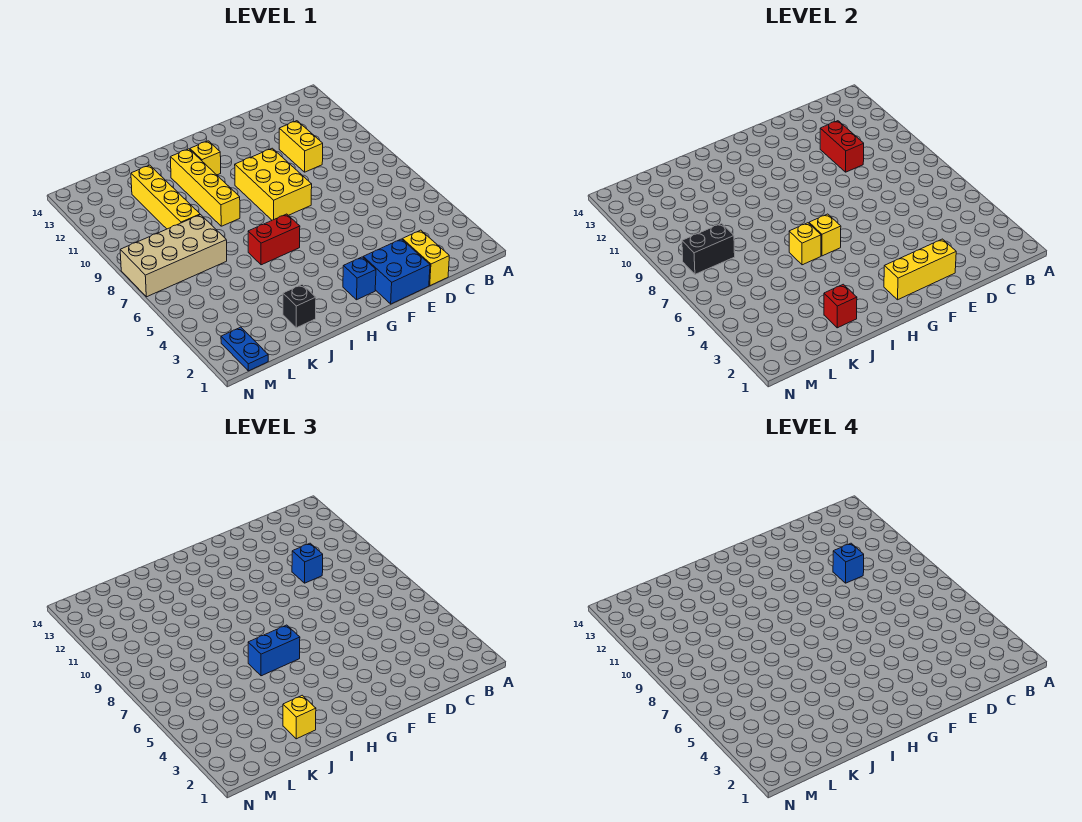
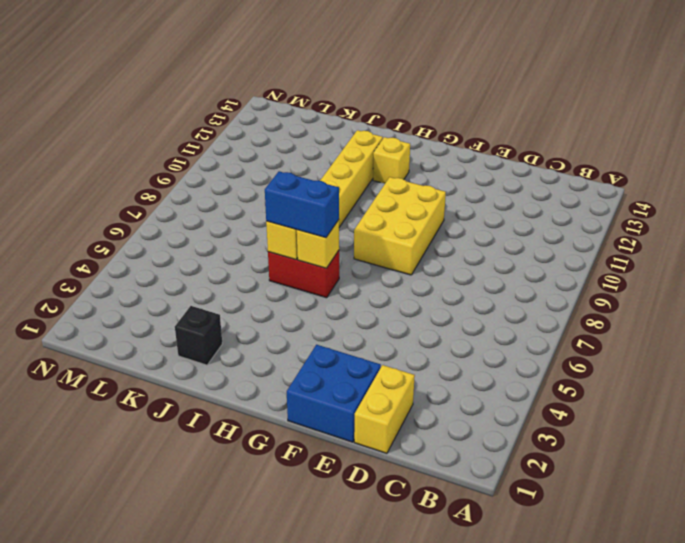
none -> yellow brick D10:D11 level 1
none -> blue brick G2 level 1
none -> tan brick K7:N8 level 1

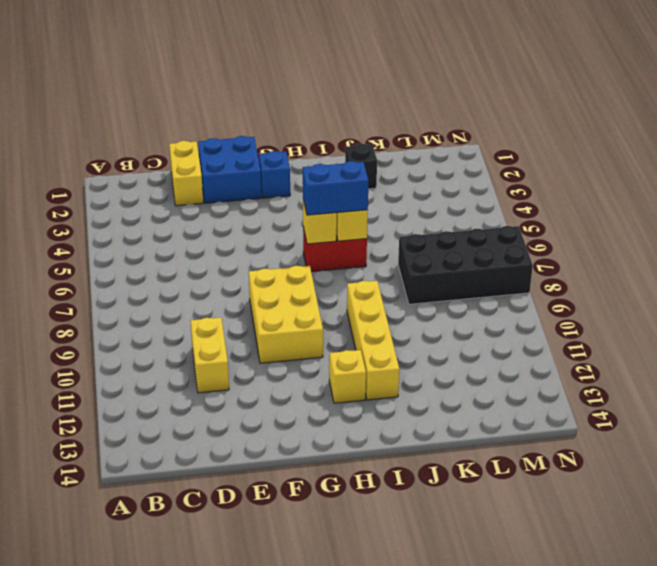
black brick K7:N8 level 1 -> tan brick K7:N8 level 1
none -> yellow brick K9:K12 level 1
none -> blue plate M1:M2 level 1
none -> red brick D10:D11 level 2

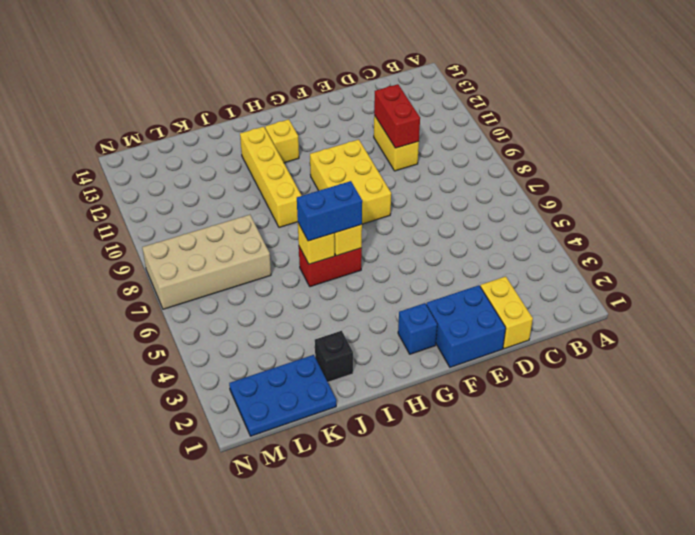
blue plate K1:M2 level 1 -> blue plate M1:M2 level 1
none -> yellow brick K9:K12 level 1
none -> yellow brick E2:G2 level 2
none -> red brick J2 level 2

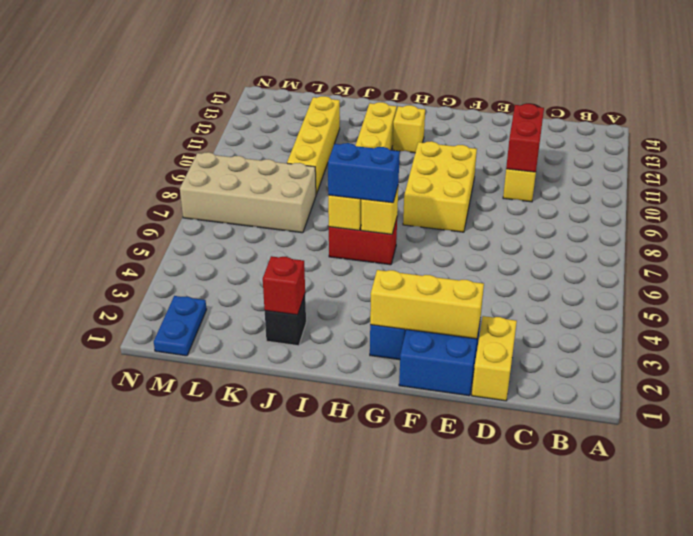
none -> black brick L8:M8 level 2
none -> blue brick D10 level 3
none -> yellow brick J2 level 3

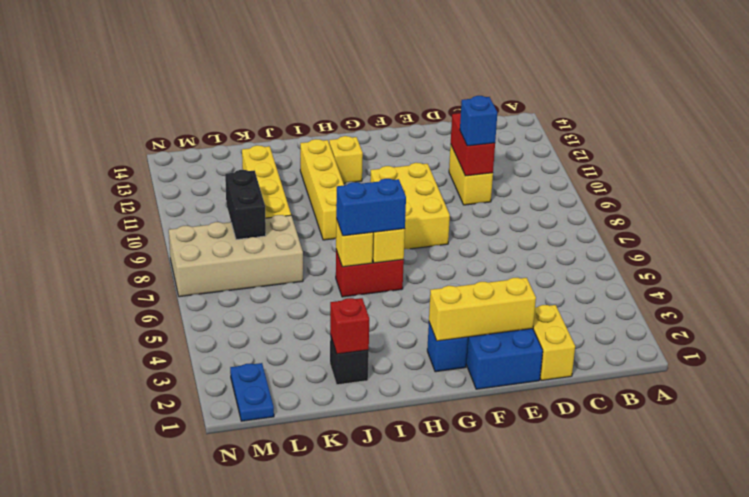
black brick L8:L9 level 2 -> black brick L8:M8 level 2
none -> yellow brick J2 level 3
none -> blue brick D10 level 4

